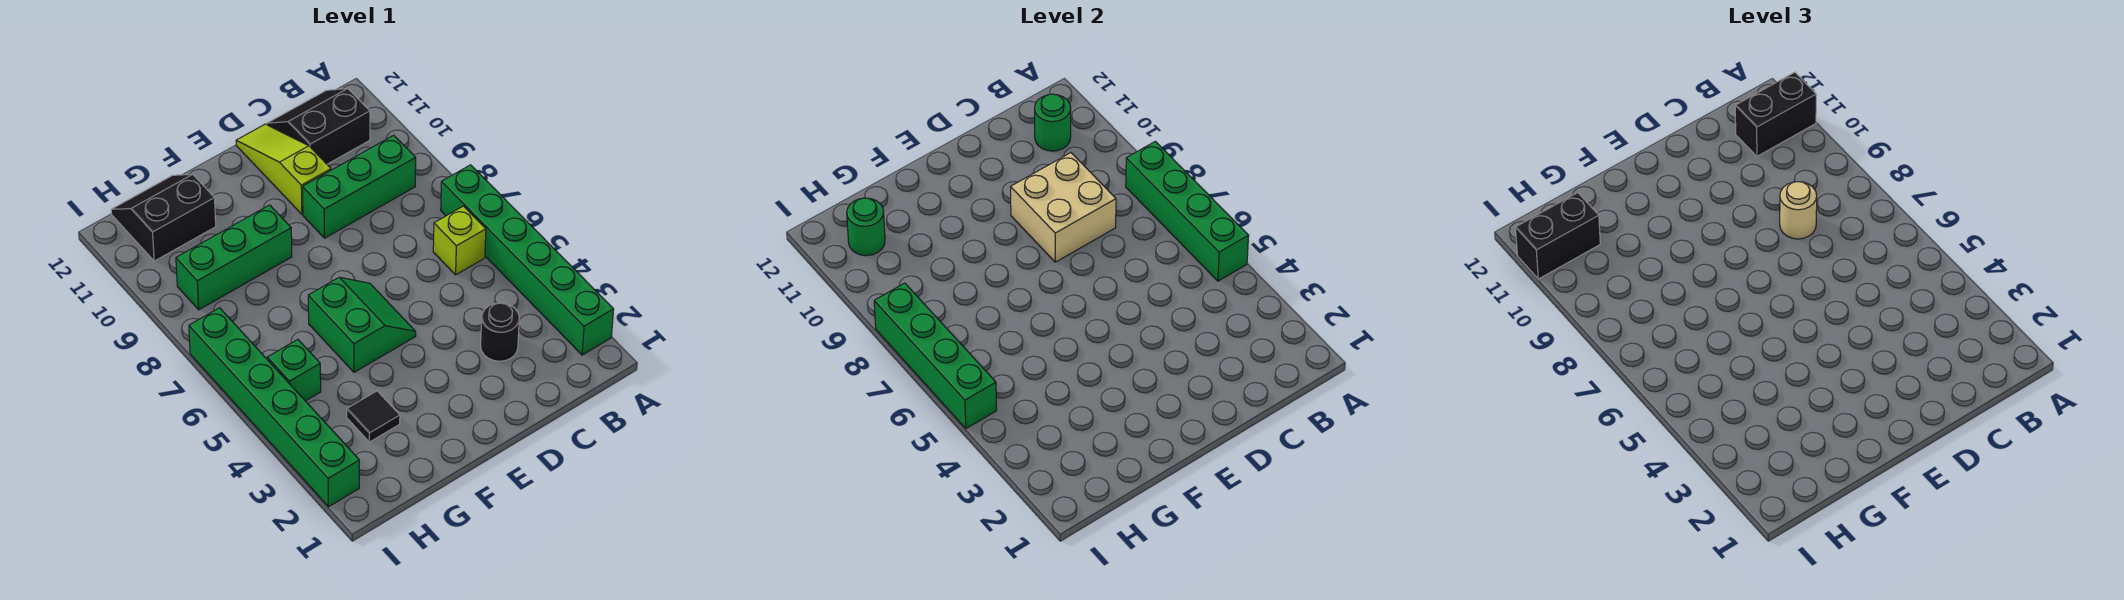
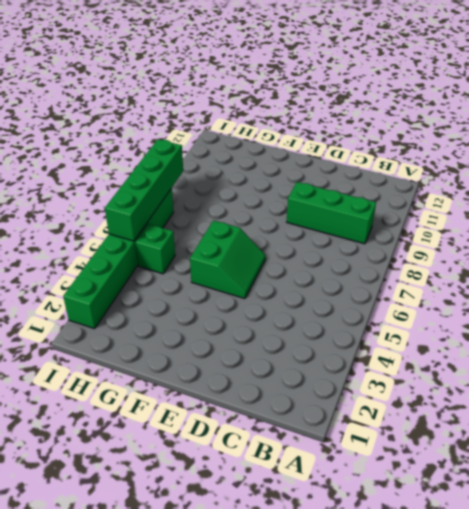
none -> green brick A2:A7 level 1
none -> lime brick B6 level 1
none -> black slope B11:C12 level 1 top 11

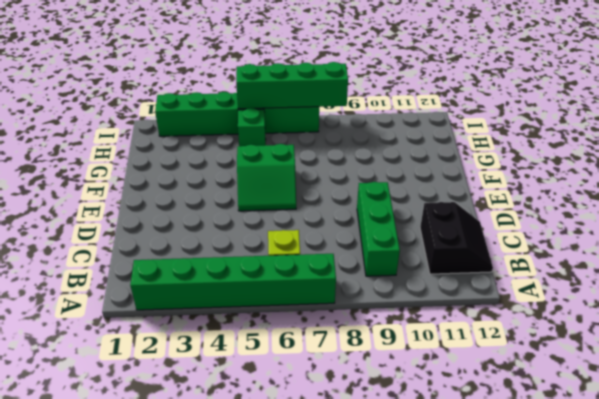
none -> black round brick C3 level 1
none -> lime slope D10:D12 level 1 top 10
none -> green brick F9:H9 level 1

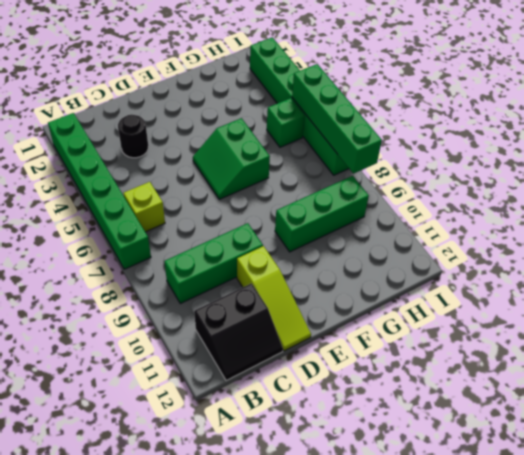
none -> black tile G3 level 1
none -> black slope G11:H12 level 1 top 11
none -> green brick A5:A8 level 2

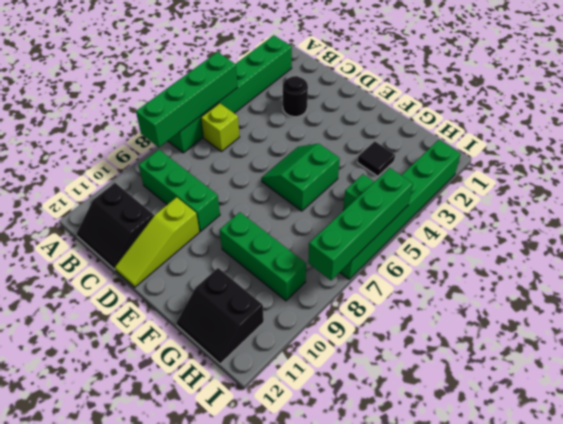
none -> green round brick B11 level 2
none -> tan brick C8:D9 level 2
none -> green round brick H11 level 2

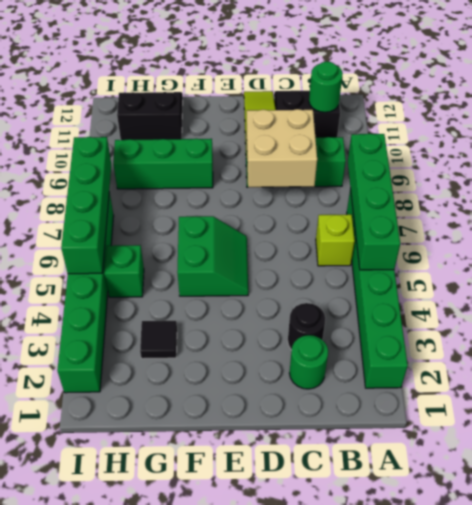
green round brick C2 level 1 -> green round brick H11 level 2
none -> black brick A11:B11 level 3
none -> tan round brick C8 level 3
none -> black brick H11:I11 level 3

